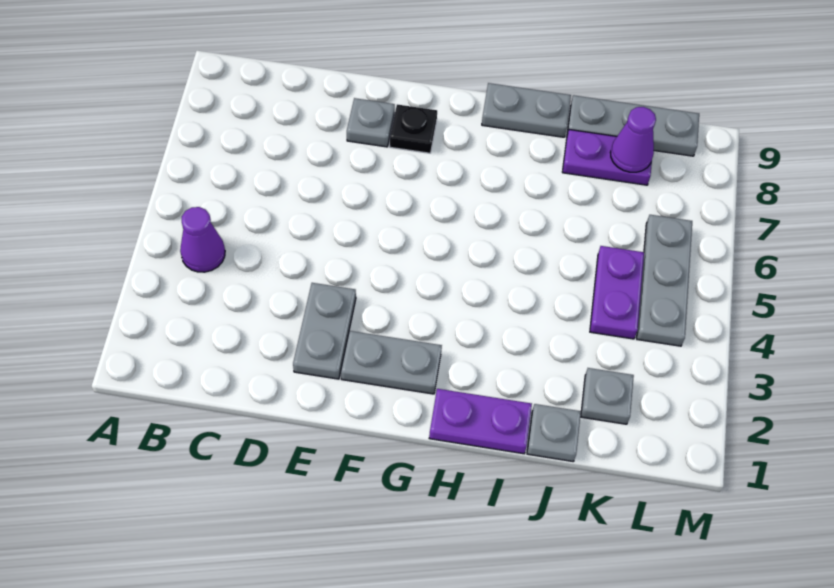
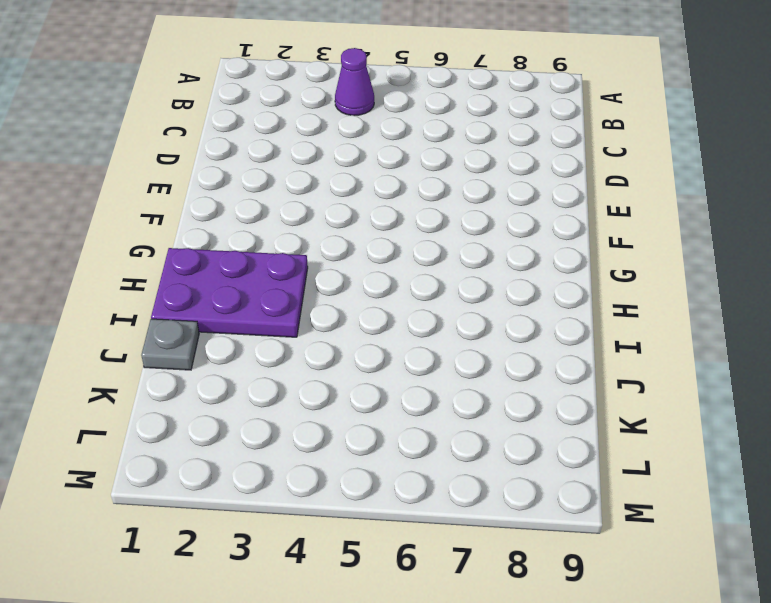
purple plate H1:I3 level 1 -> purple plate H1:I1 level 1
none -> grey plate E2:E3 level 1
none -> grey plate E8 level 1
none -> grey plate F2:G2 level 1

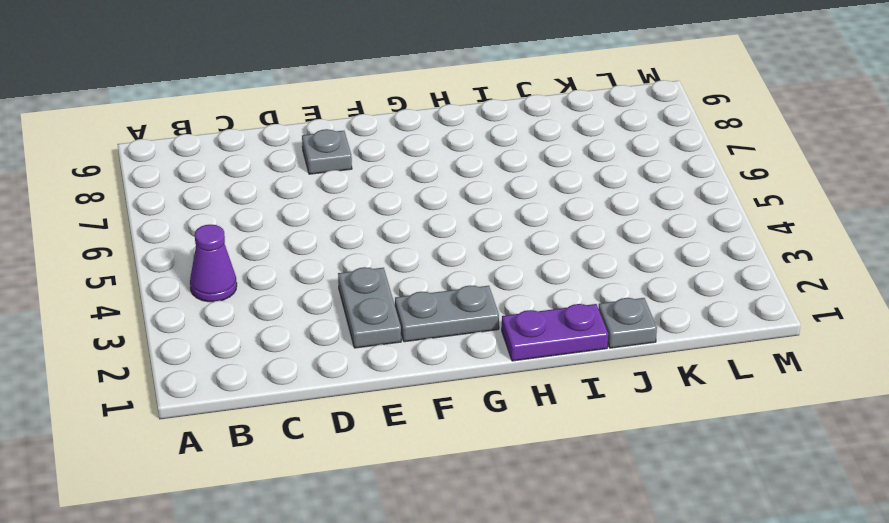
none -> black plate F8 level 1
none -> grey plate H9:I9 level 1
none -> purple plate J8:K8 level 1

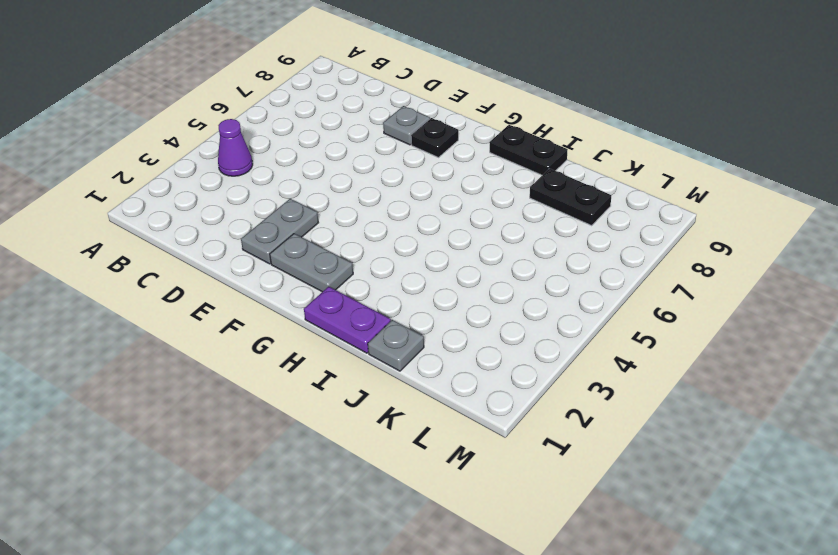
black plate H9:I9 level 1 -> grey plate H9:I9 level 1
black plate J8:K8 level 1 -> purple plate J8:K8 level 1
none -> grey plate J9:L9 level 1
none -> grey plate K2 level 1
none -> purple plate K4:K5 level 1

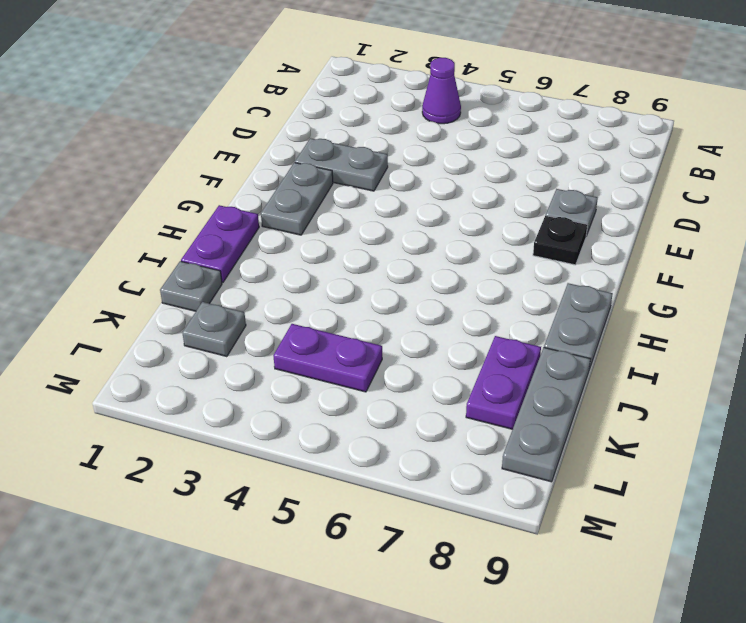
none -> grey plate L4:L6 level 1
none -> purple cone K8 level 2

